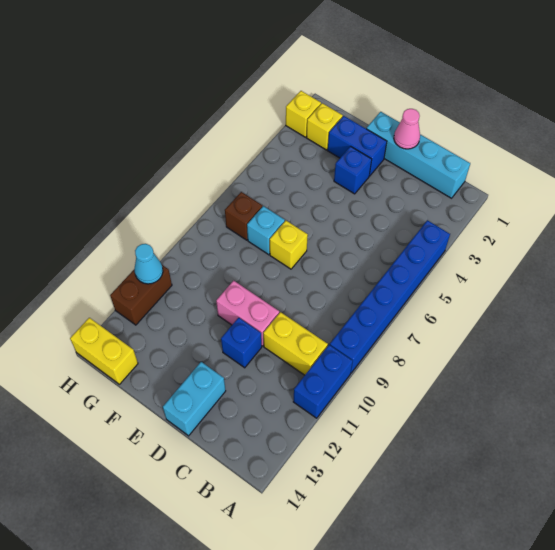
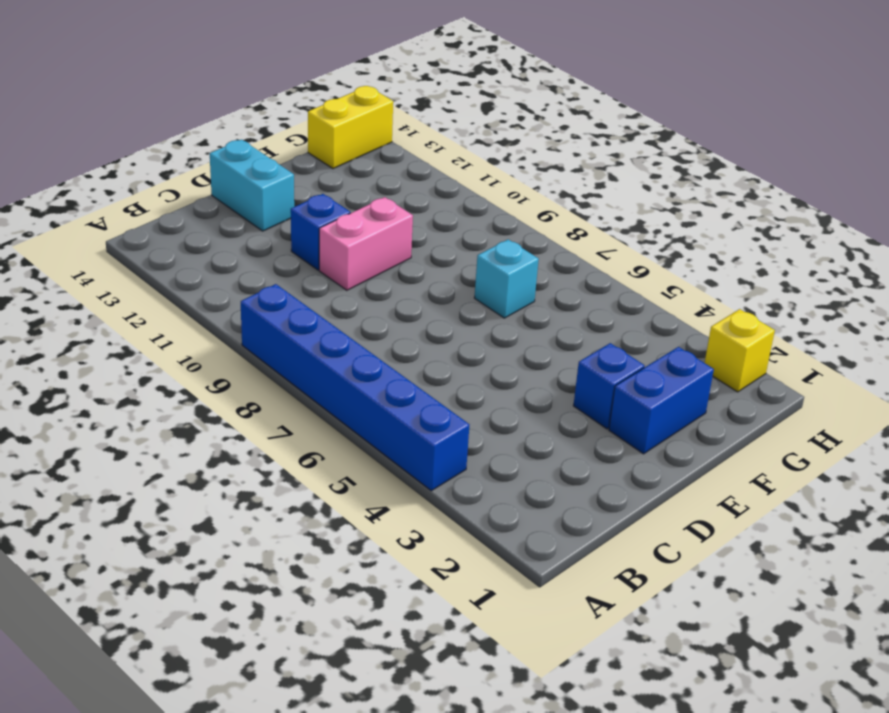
none -> blue brick A10:A11 level 1
none -> cyan brick B1:E1 level 1
none -> yellow brick B10:C10 level 1

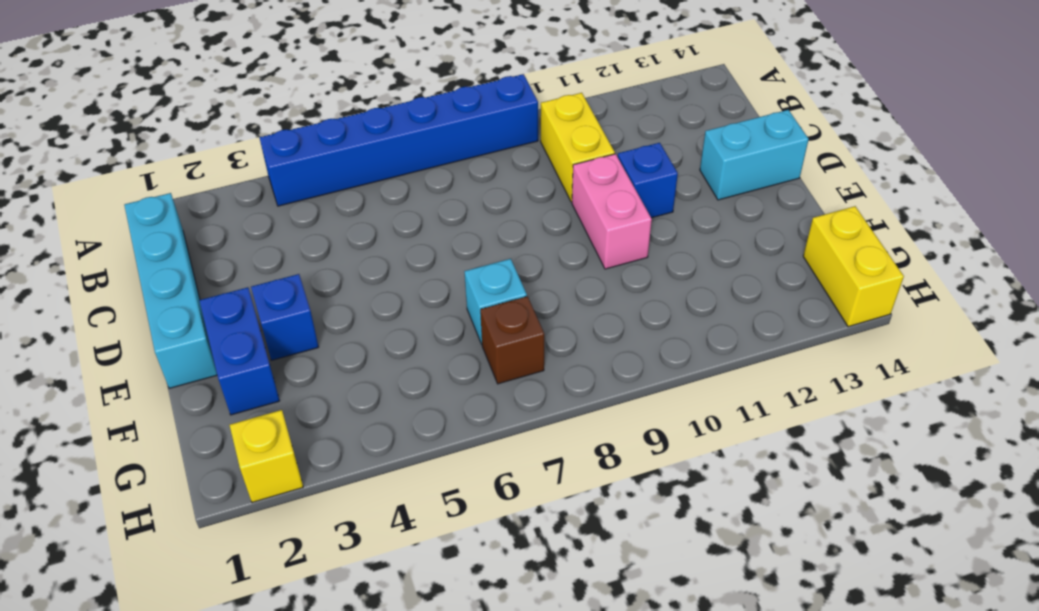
none -> blue brick A10:A11 level 1
none -> yellow brick E7 level 1
none -> yellow brick G2 level 1

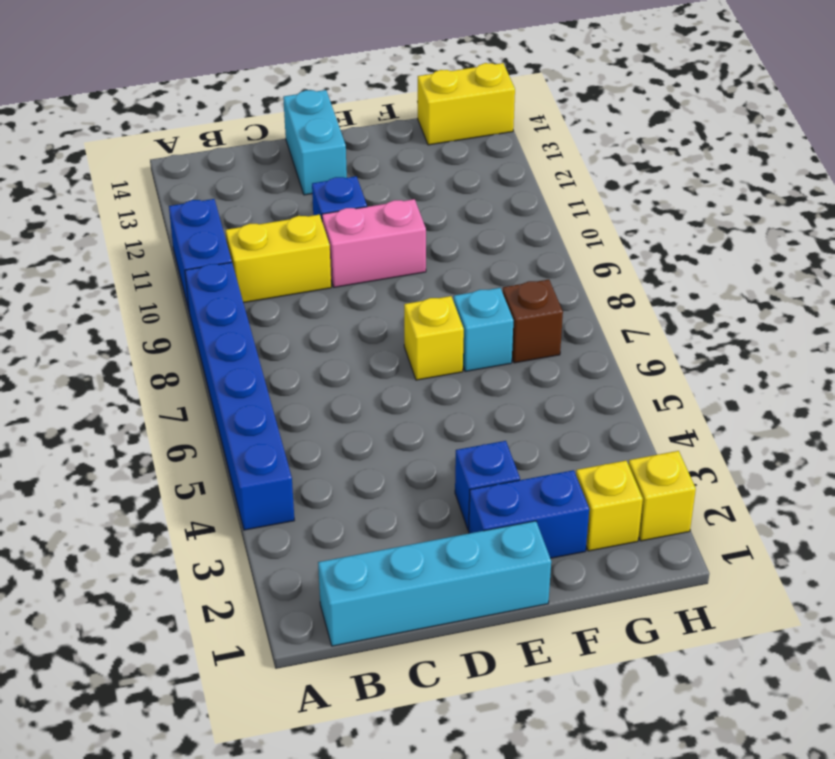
none -> brown brick H11:H12 level 1
none -> pink cone D1 level 2
none -> cyan cone H11 level 2

